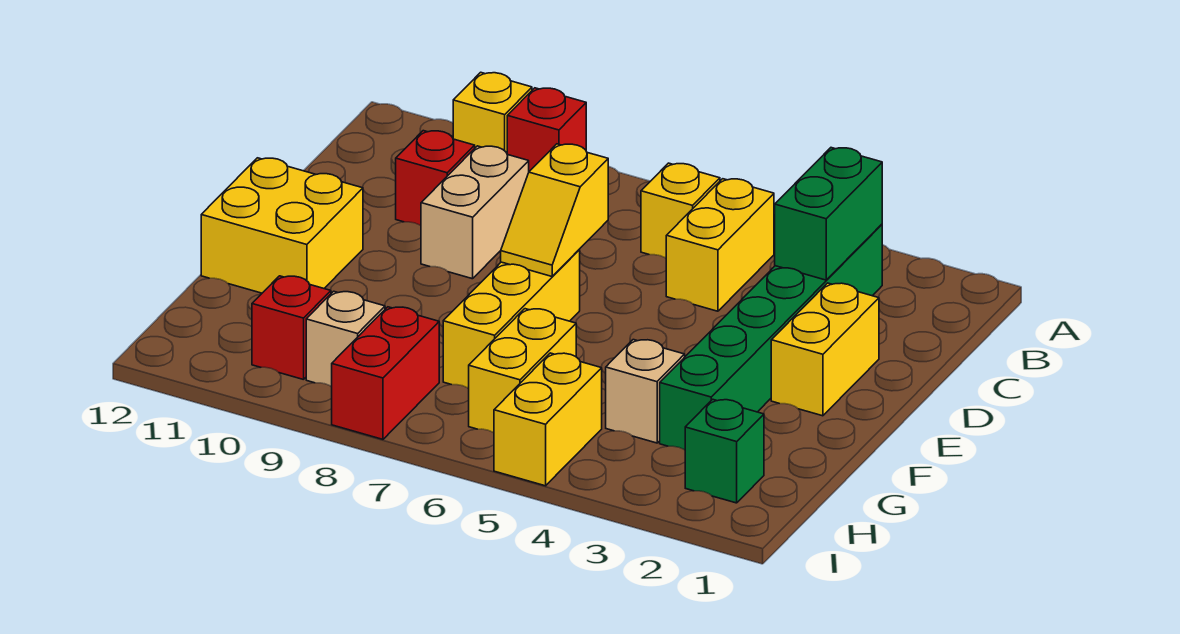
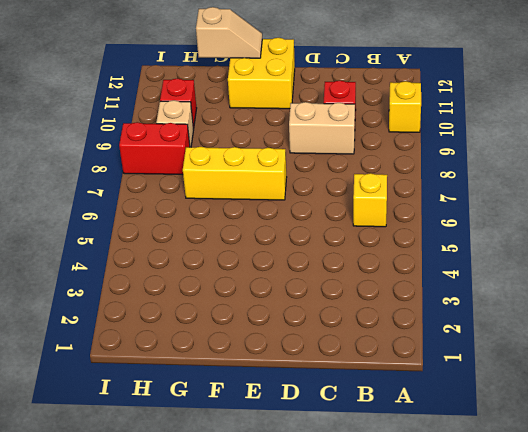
tan slope F12:G12 level 2 top G -> none
none -> red brick A9 level 1
none -> green brick B3:G3 level 1
none -> yellow brick B5:C5 level 1

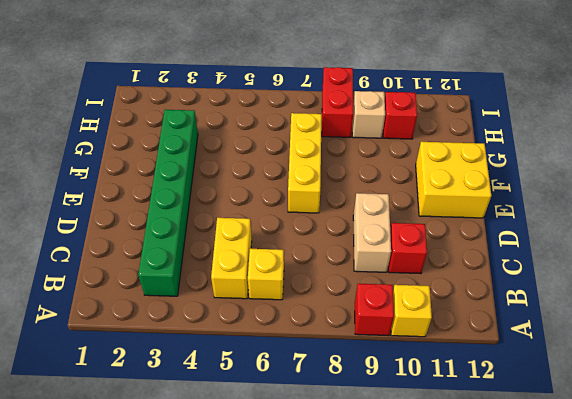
none -> yellow brick D2:E2 level 1
none -> tan brick G4 level 1
none -> yellow brick G6:H6 level 1

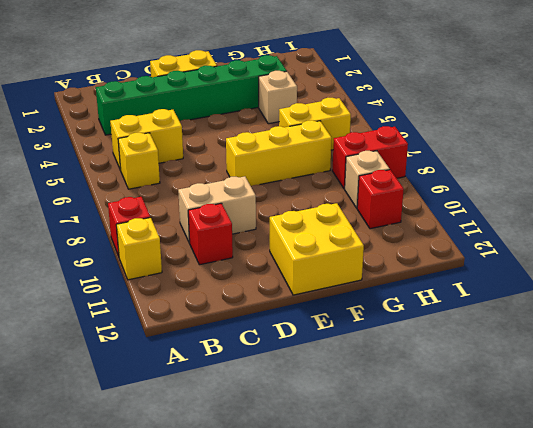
none -> green brick H2 level 1
none -> yellow brick H5:I5 level 1
none -> green brick B3:C3 level 2

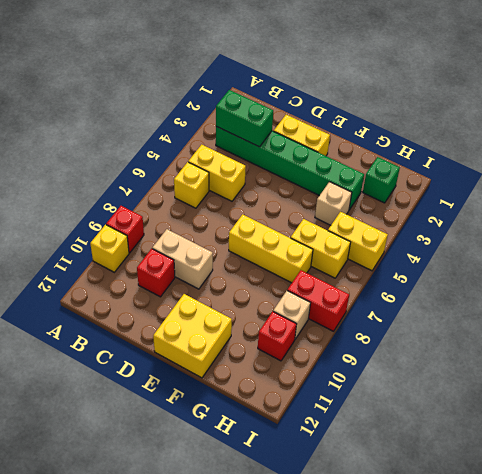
none -> yellow slope D7:E7 level 2 top D

